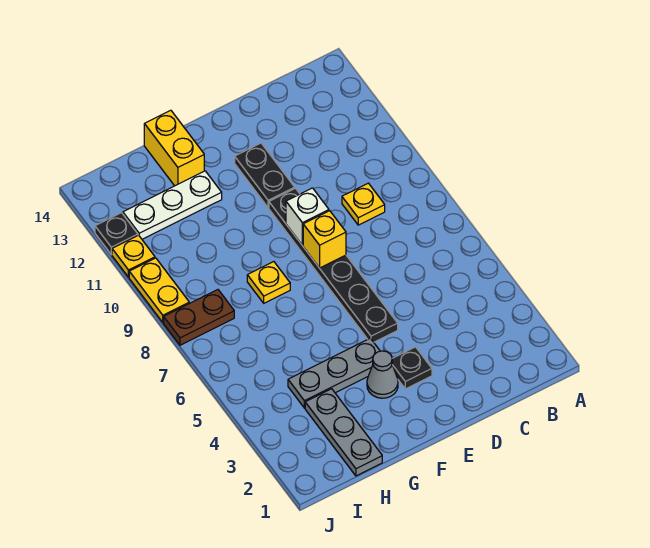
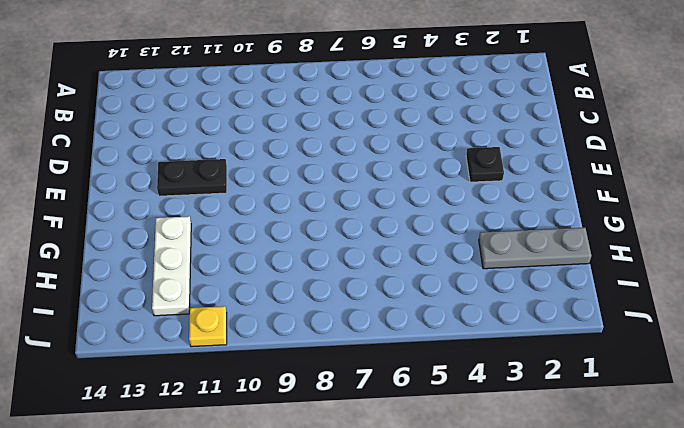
none -> yellow plate C9 level 1
none -> black plate E5:E10 level 1
none -> grey cone F3 level 1

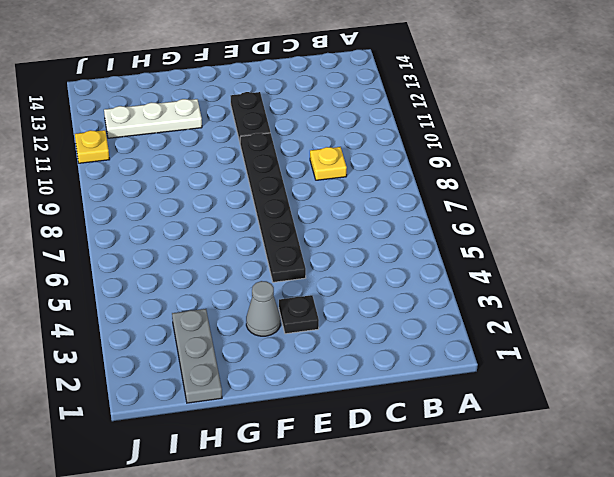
none -> grey plate F4:H4 level 1
none -> yellow plate G8 level 1
none -> yellow brick G13:G14 level 1

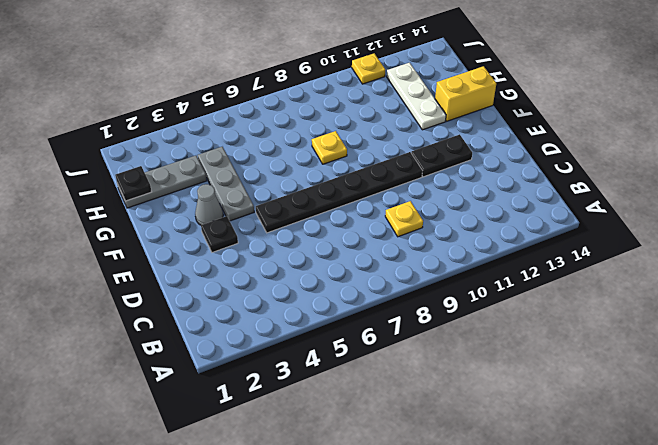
black plate H1 level 2 -> black plate J12 level 1
none -> brown plate I8:J8 level 1
none -> yellow plate J9:J10 level 1
none -> yellow brick E8 level 2

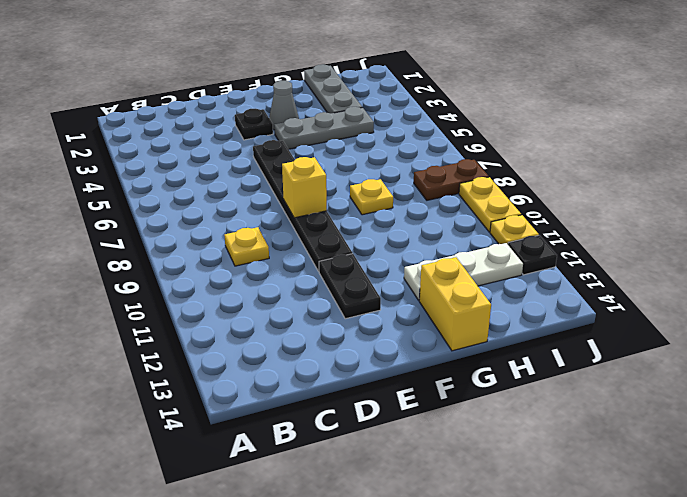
none -> white brick E9 level 2

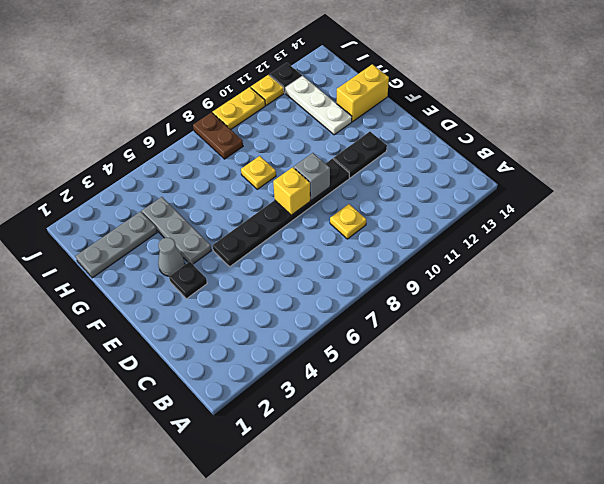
grey brick E9 level 2 -> white brick E9 level 2

